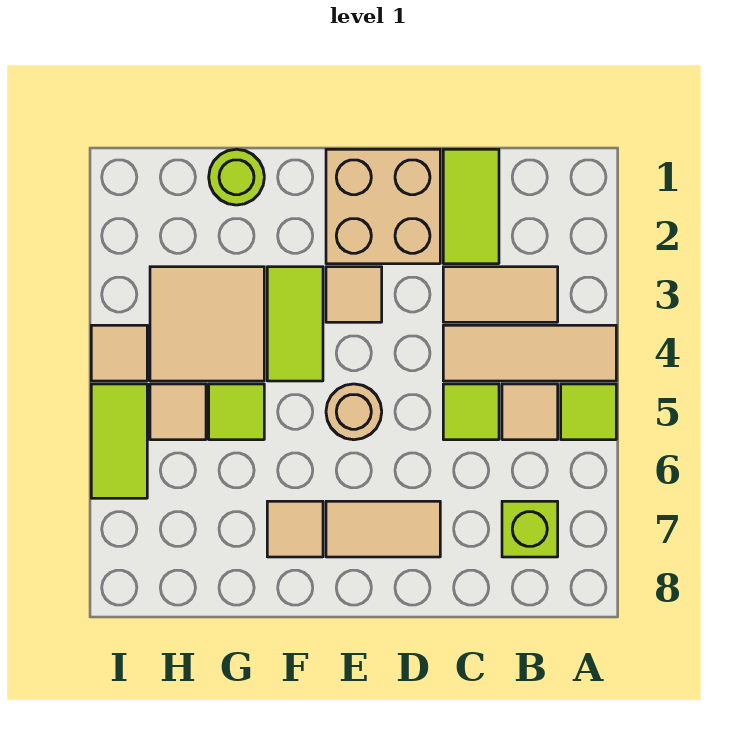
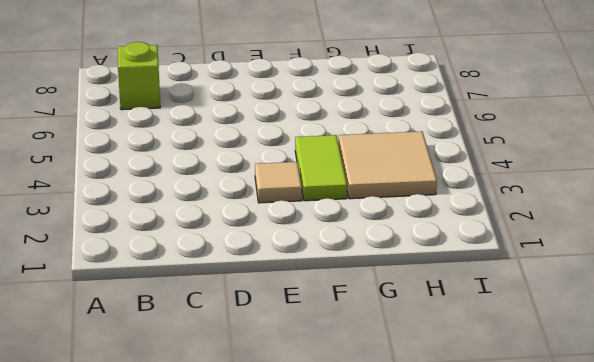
none -> tan tile A4:C4 level 1
none -> lime tile A5 level 1
none -> tan tile B3:C3 level 1

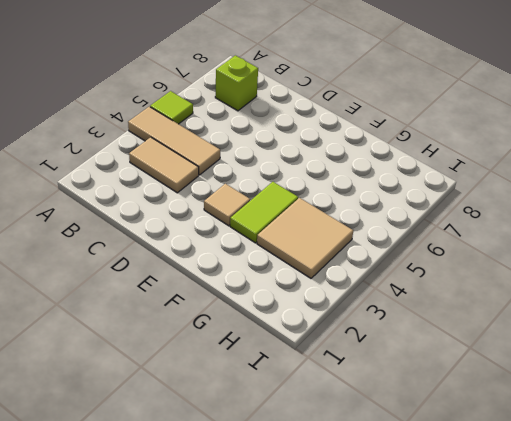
none -> tan tile B5 level 1
none -> lime tile C1:C2 level 1
none -> lime tile C5 level 1

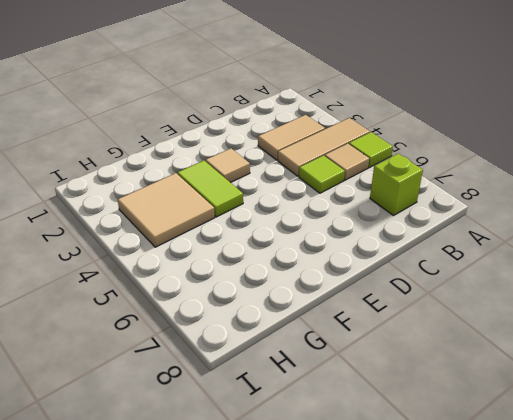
none -> lime tile C1:C2 level 1
none -> tan brick D1:E2 level 1
none -> tan tile D7:E7 level 1

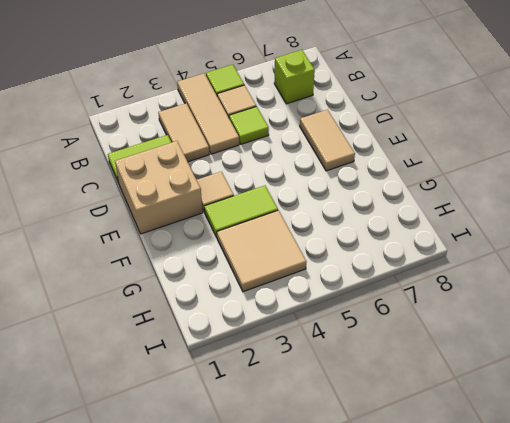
none -> tan round brick E5 level 1
none -> tan tile F7 level 1
none -> lime round brick G1 level 1

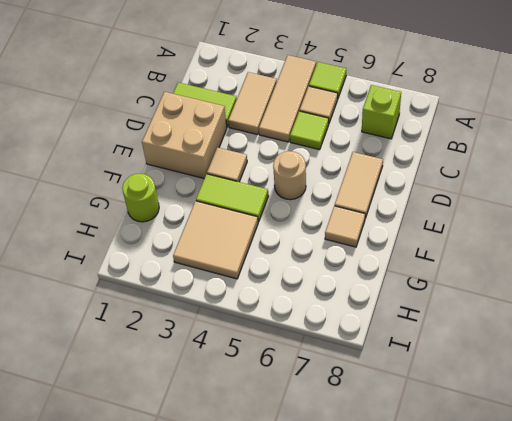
none -> lime tile G5 level 1
none -> tan tile H5 level 1
none -> tan tile I4 level 1

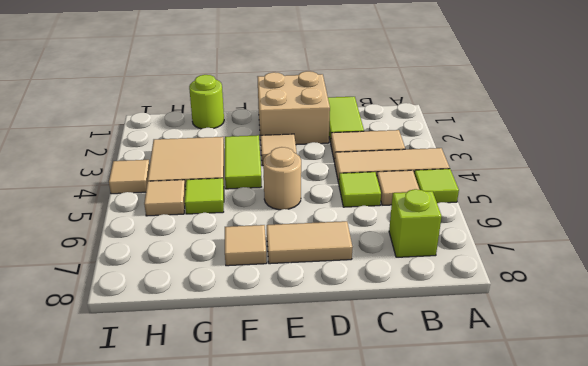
none -> lime tile I5:I6 level 1

